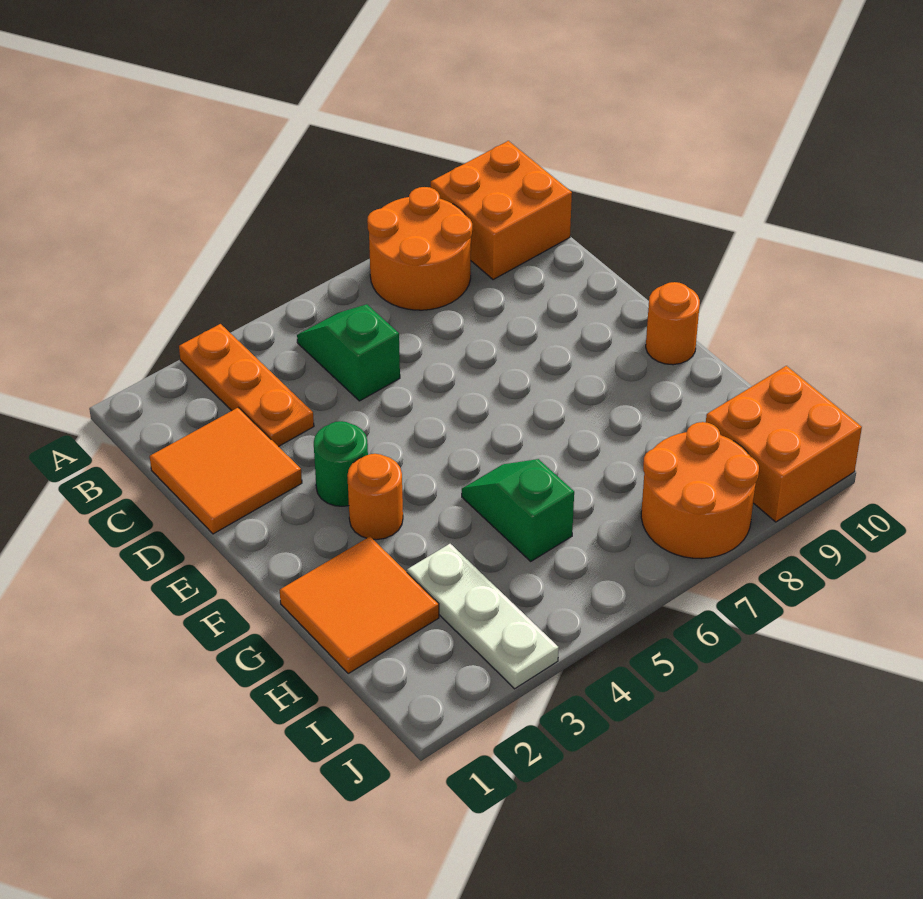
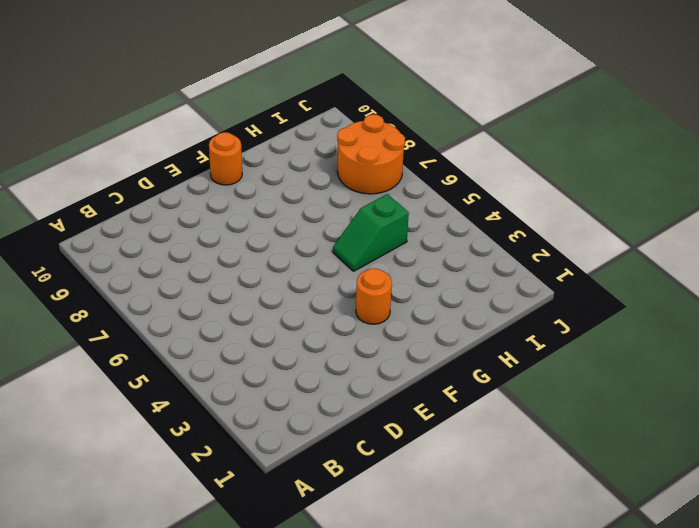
none -> orange plate A3:C3 level 1
none -> orange round brick A7:B8 level 1
none -> orange brick A9:B10 level 1

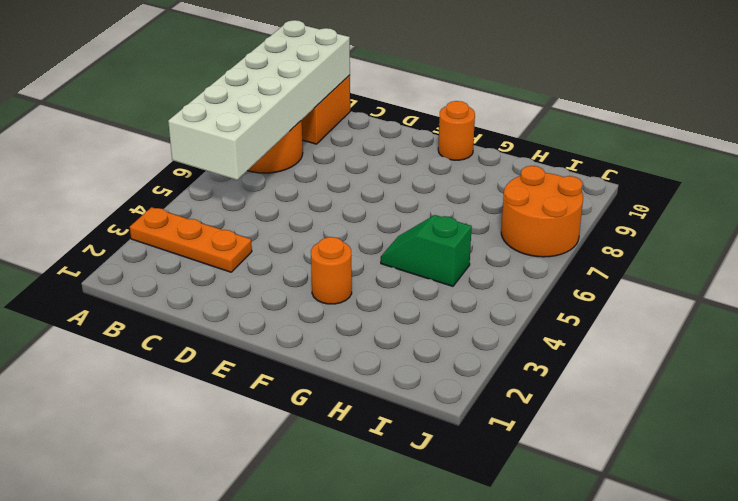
white brick A5:B10 level 2 -> none
none -> green slope B5:C5 level 1 top C
none -> orange tile C1:D2 level 1
none -> green round brick E3 level 1

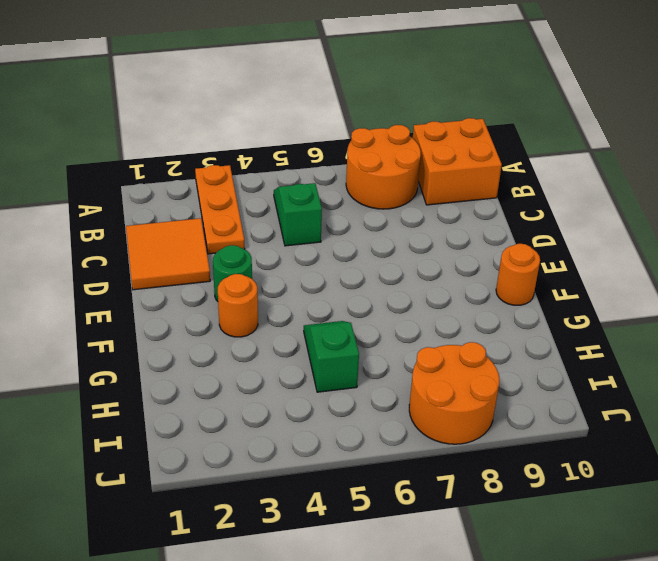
none -> orange tile G1:H2 level 1
none -> white plate H3:J3 level 1
none -> orange brick I9:J10 level 1

